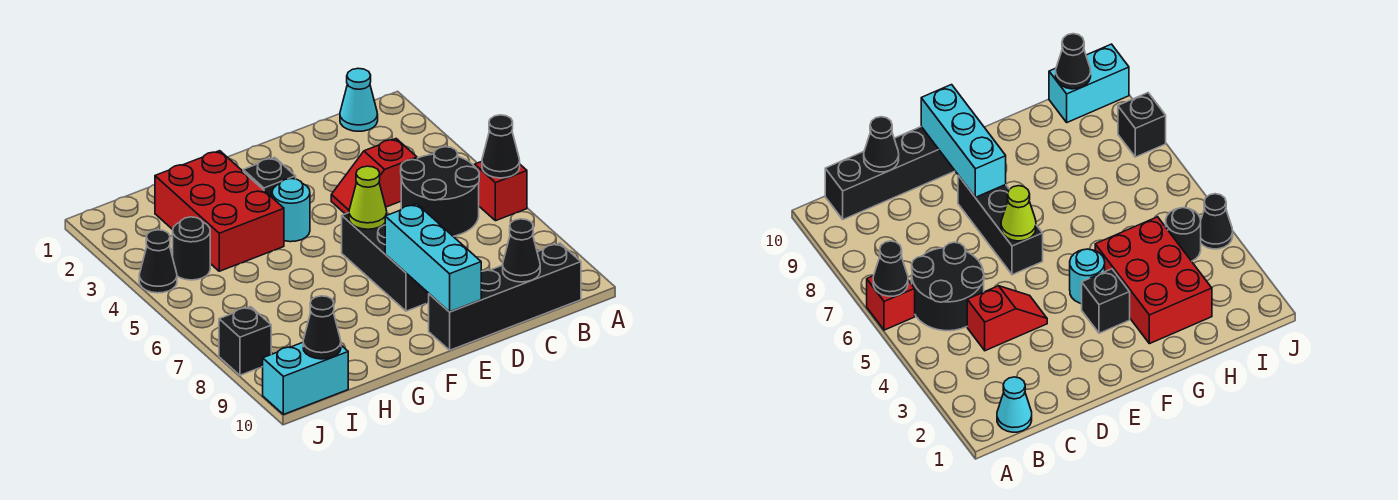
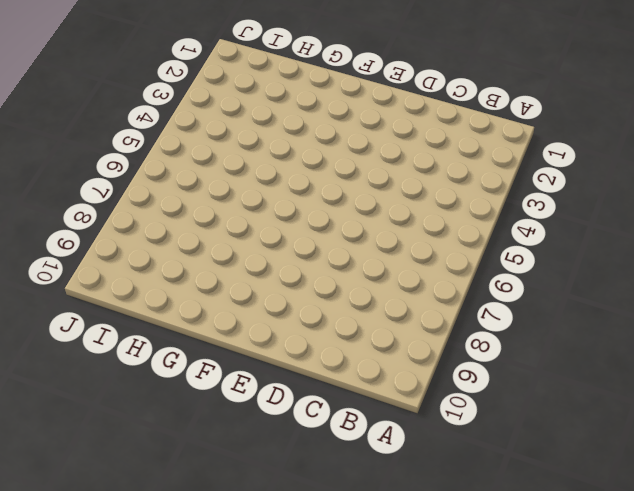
none -> red brick A6 level 1
none -> cyan cone B1 level 1
none -> black round brick B5:C6 level 1

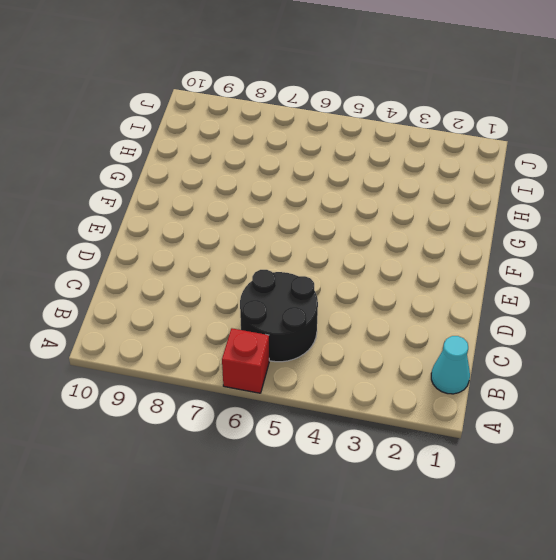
none -> black brick B10:E10 level 1
none -> red slope C4:D4 level 1 top C
none -> black brick E6:E8 level 1

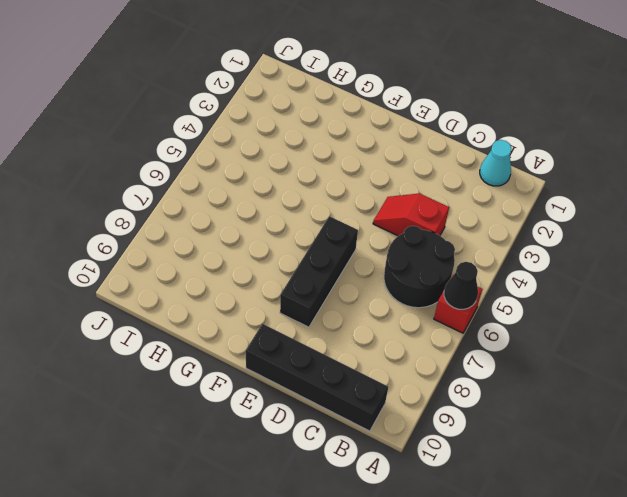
none -> black brick F3 level 1
none -> cyan round brick F4 level 1
none -> red brick G2:H4 level 1

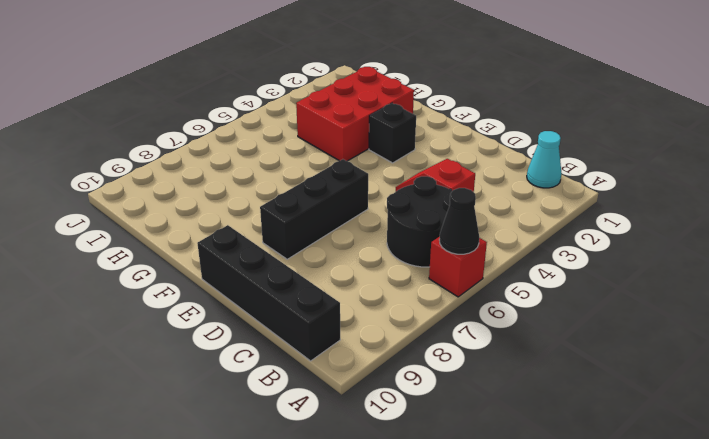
none -> cyan round brick F4 level 1
none -> black round brick I4 level 1
none -> cyan brick I10:J10 level 1

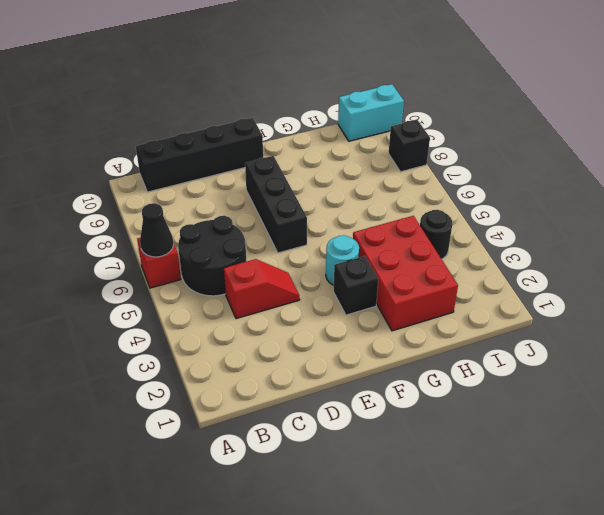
none -> cyan cone B1 level 1
none -> black cone J4 level 1
none -> black cone C10 level 2

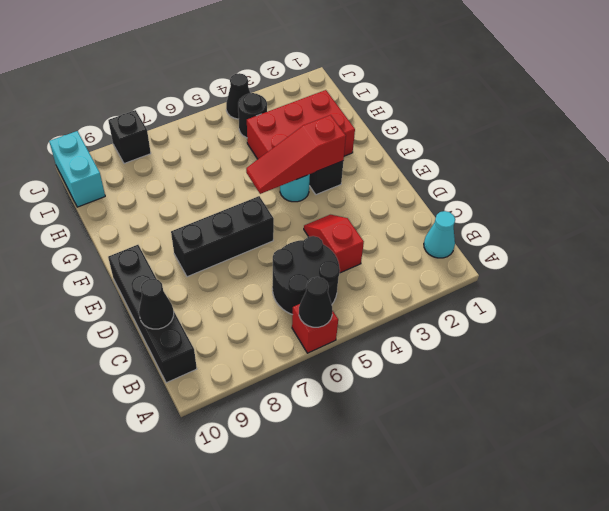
red slope F3:F5 level 2 top 3 -> none
none -> lime cone E6 level 2
none -> cyan brick E8:E10 level 2
none -> black cone I10 level 2

